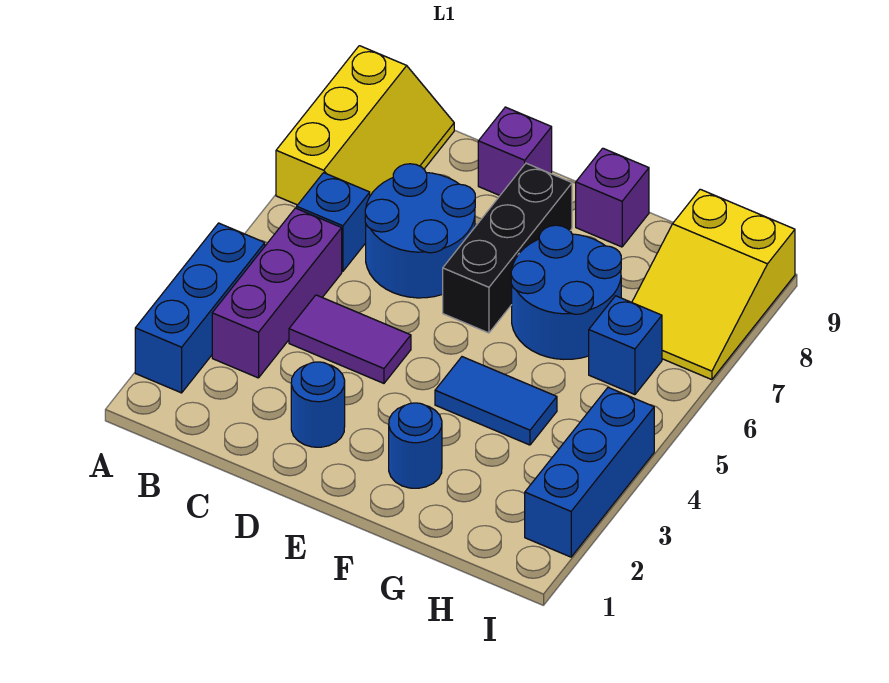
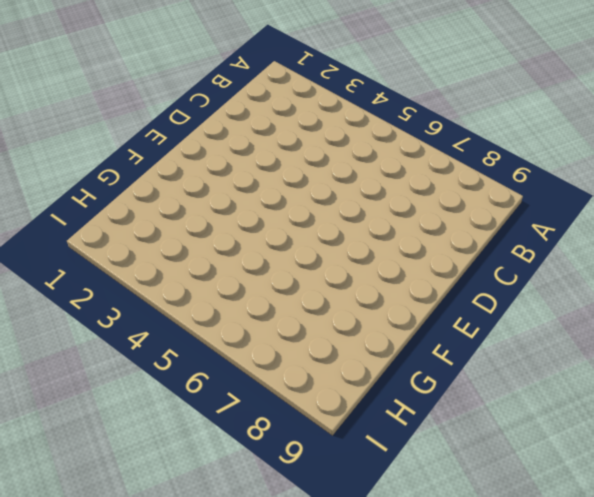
none -> blue brick A2:A4 level 1
none -> yellow slope A7:B9 level 1 top A
none -> purple brick B3:B5 level 1

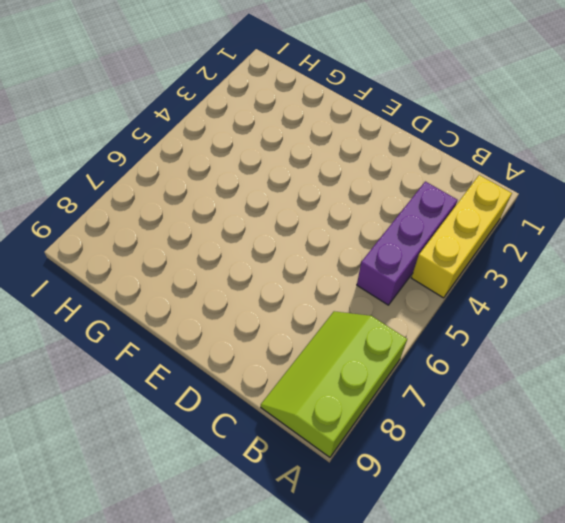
yellow brick A2:A4 level 1 -> blue brick A2:A4 level 1
lime slope A7:B9 level 1 top A -> yellow slope A7:B9 level 1 top A
none -> blue brick B6 level 1
none -> purple tile C4:D4 level 1
none -> blue round brick C6:D7 level 1

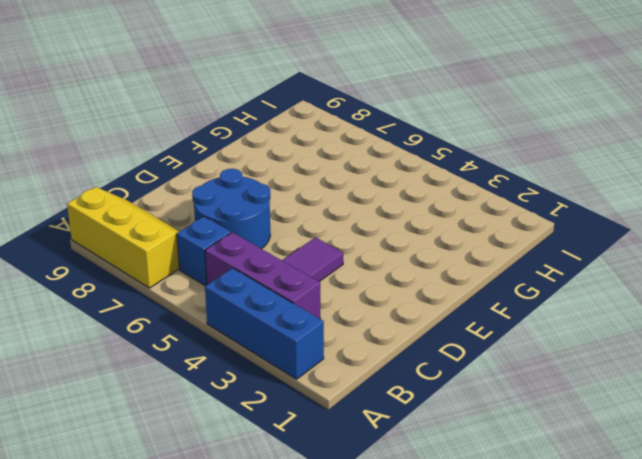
none -> blue round brick D2 level 1
none -> purple brick D9 level 1
none -> black brick E6:E8 level 1

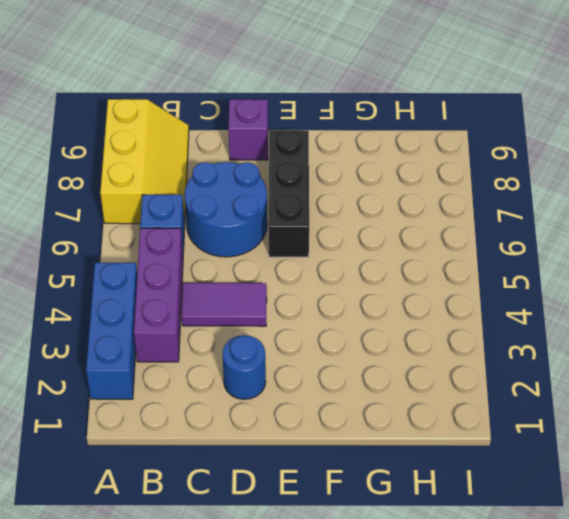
none -> blue round brick F2 level 1
none -> blue tile F4:G4 level 1
none -> blue round brick F6:G7 level 1

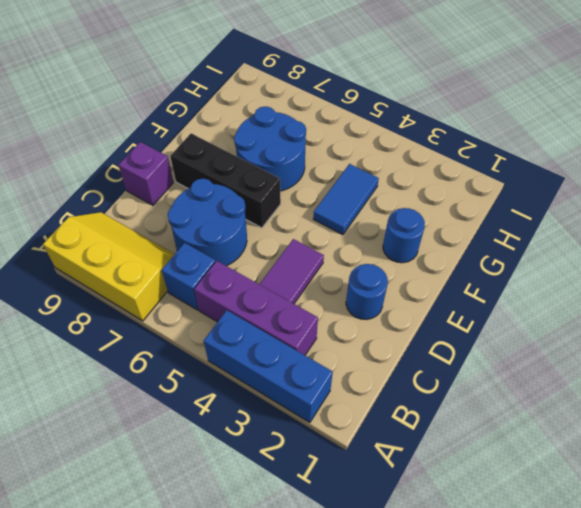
none -> purple brick F9 level 1
none -> blue brick H6 level 1
none -> yellow slope H7:I9 level 1 top 9

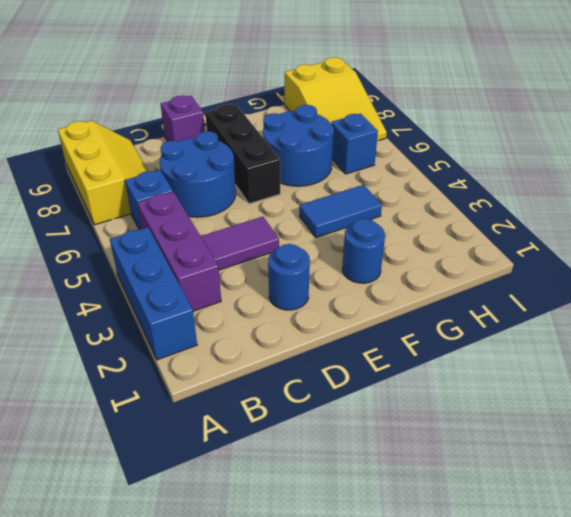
none -> purple brick F9 level 1
none -> blue brick I2:I4 level 1

